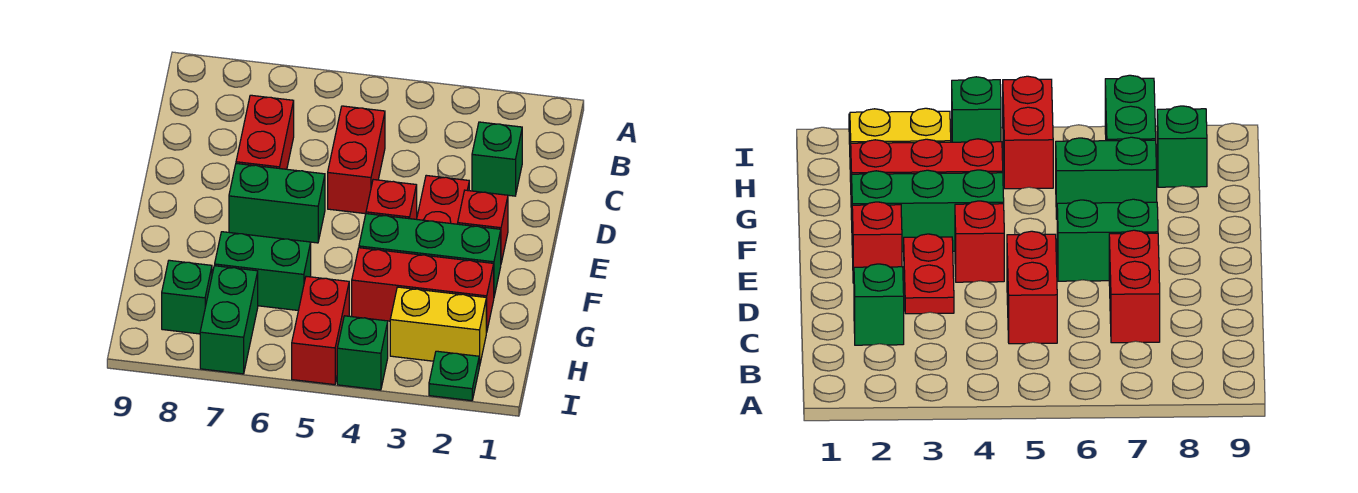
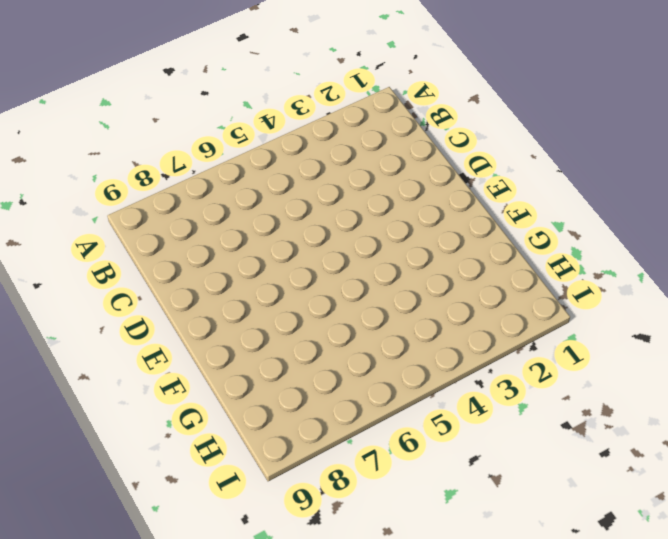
none -> green brick C2 level 1
none -> red brick C5:D5 level 1
none -> red brick C7:D7 level 1

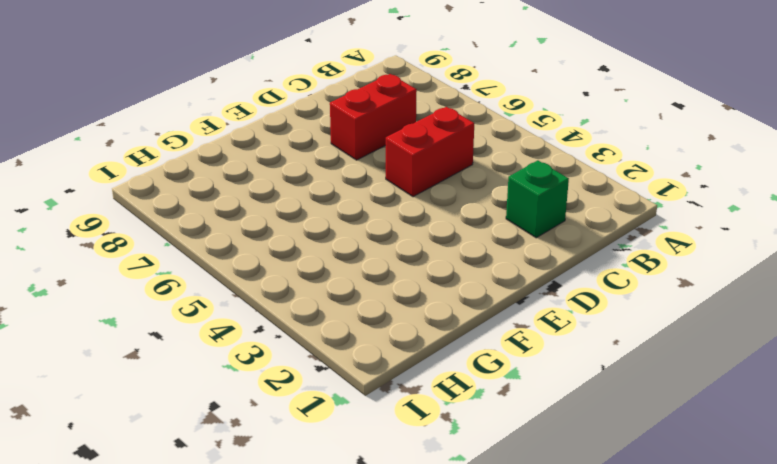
none -> red plate D3:E3 level 1
none -> red brick E2 level 1
none -> red brick E4 level 1

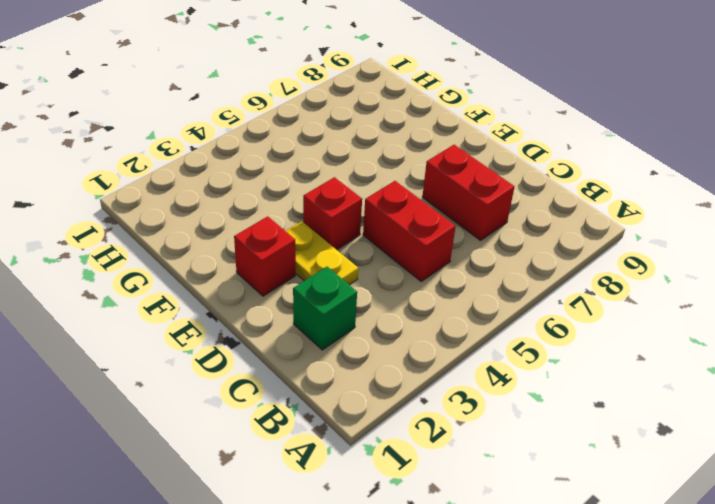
yellow plate D3:E3 level 1 -> red plate D3:E3 level 1
none -> green brick E6:E7 level 1
none -> green brick F2:F4 level 1
none -> red brick G2:G4 level 1

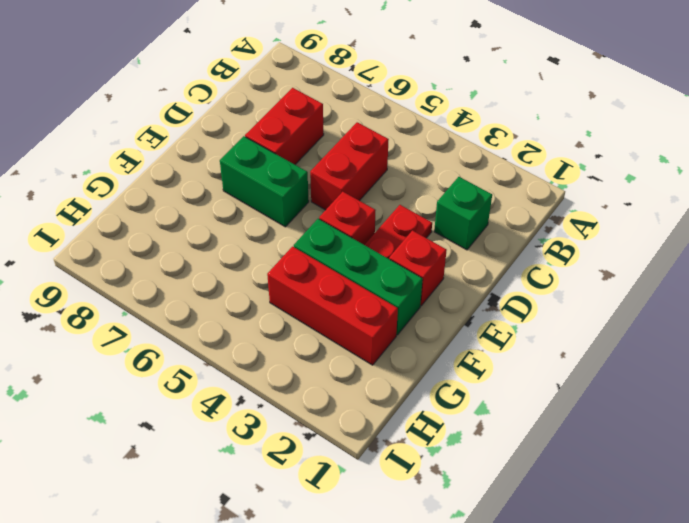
none -> green brick G6:G7 level 1
none -> yellow brick H2:H3 level 1
none -> red brick H5:I5 level 1

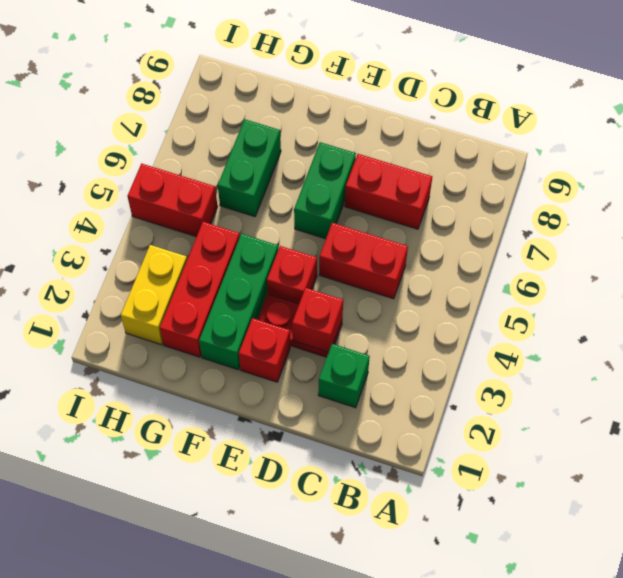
red brick D3 level 2 -> none
none -> green brick H7:I7 level 1
none -> green brick H8 level 1
none -> green plate I2 level 1

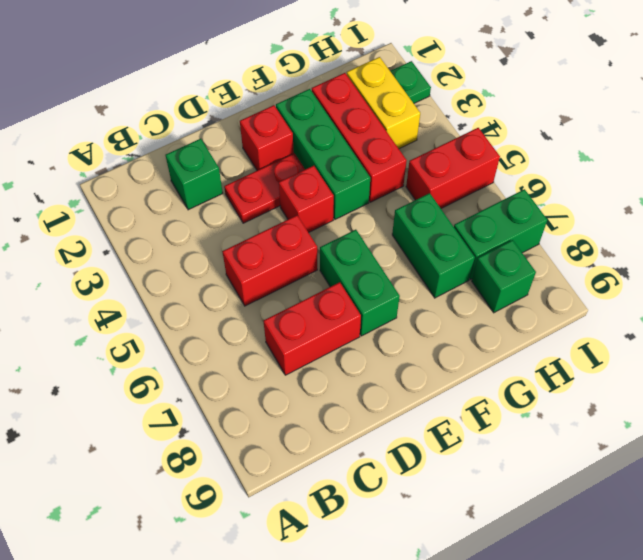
none -> green brick I4 level 1

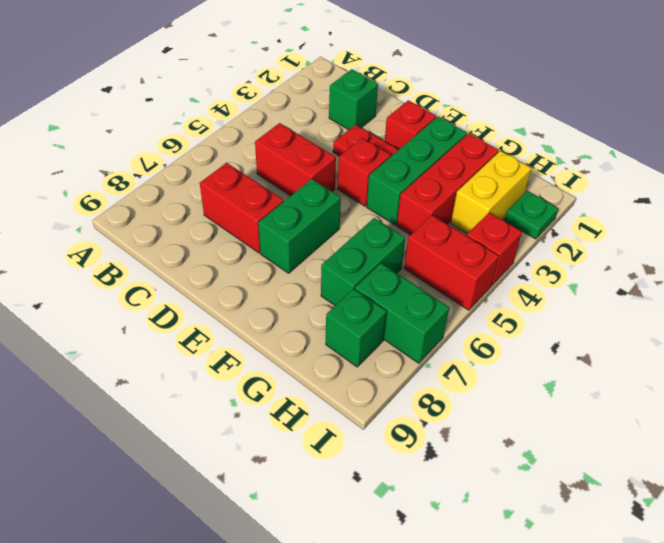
red brick I4 level 1 -> green brick I4 level 1

